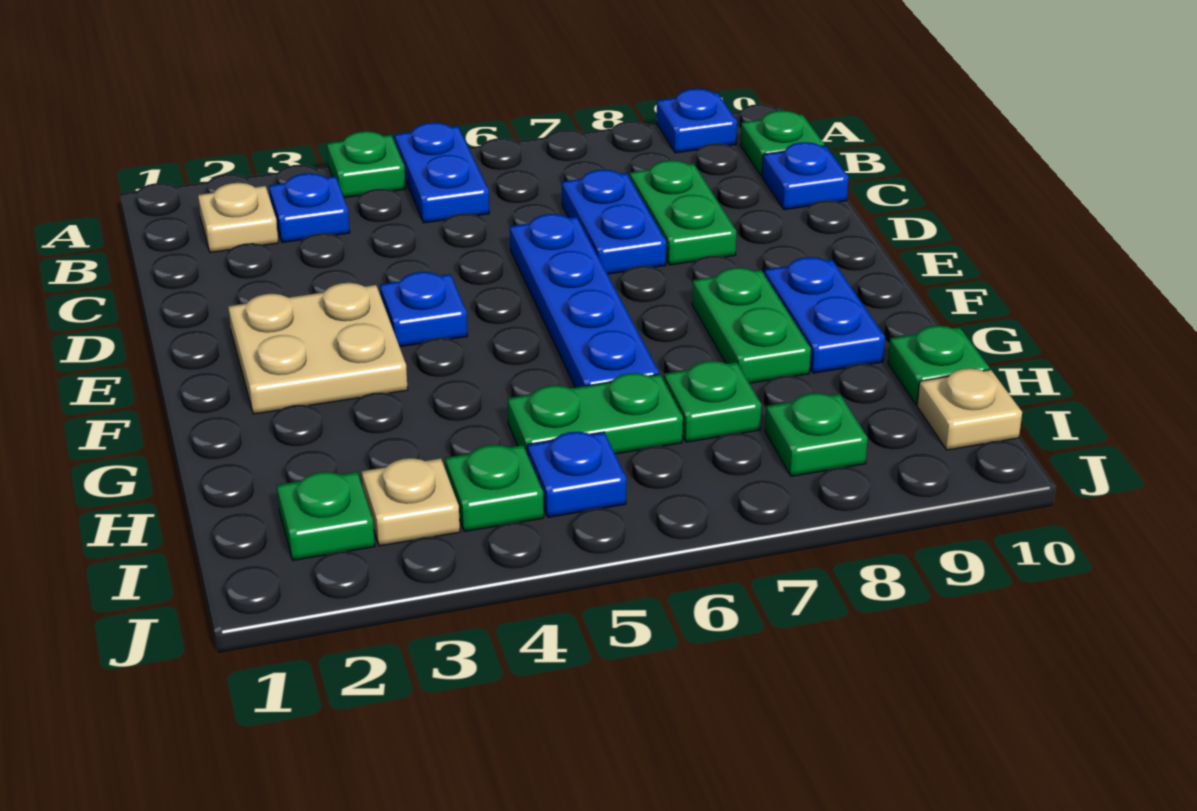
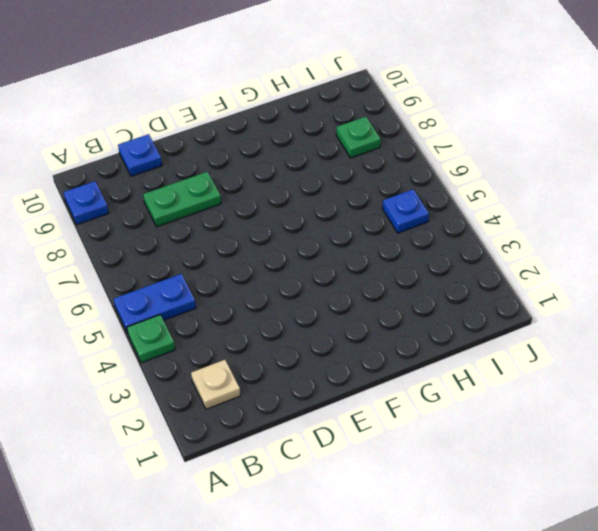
none -> blue plate B3 level 1
none -> green plate B10 level 1
none -> blue plate C7:D7 level 1

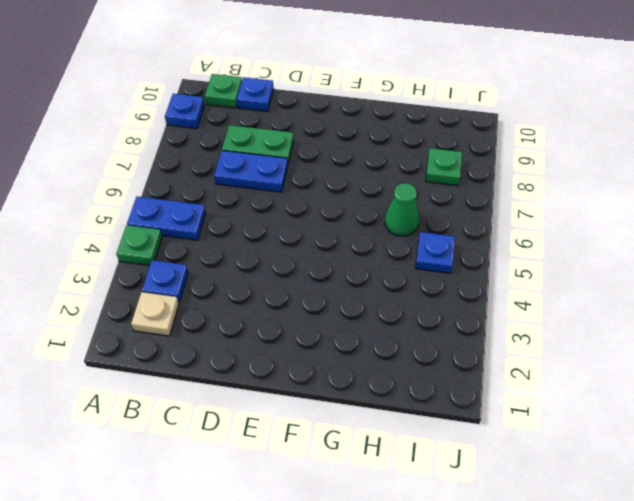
green cone H6 level 1 -> green plate H5:H6 level 1
none -> blue plate D6:G6 level 1
none -> tan plate E2:F3 level 1
none -> blue plate E4 level 1

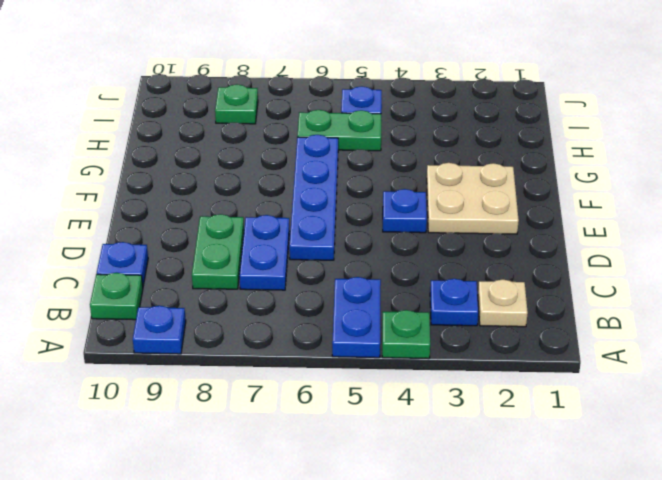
none -> green plate F8:G8 level 1
none -> blue plate F9:G9 level 1
none -> green plate H7 level 1

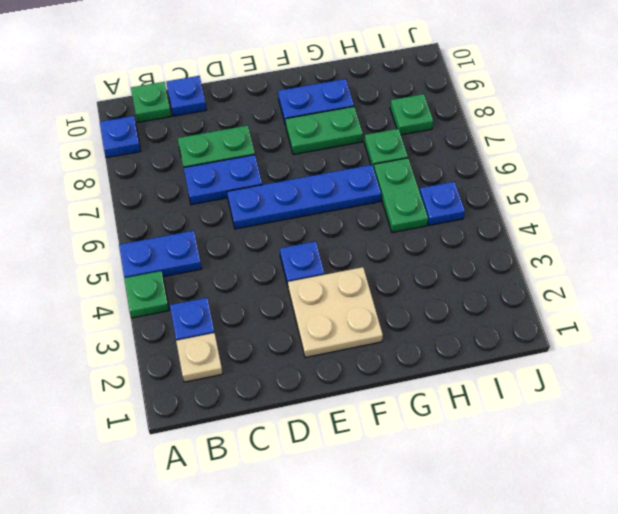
none -> green plate H10 level 1
none -> green plate I2 level 1
none -> tan plate I3 level 1

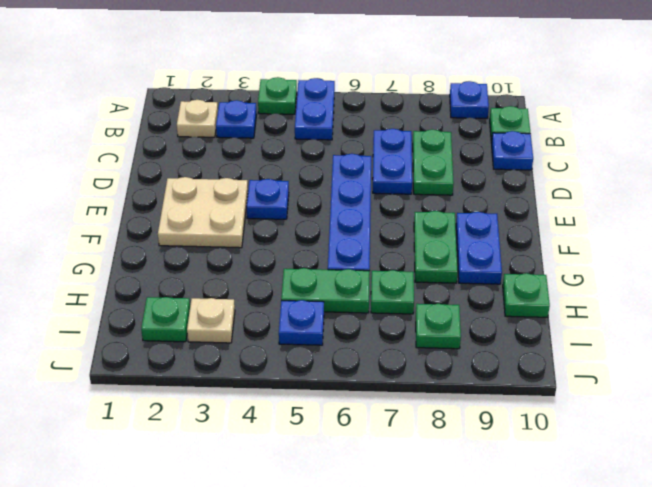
none -> green plate I4 level 1
none -> tan plate I10 level 1

